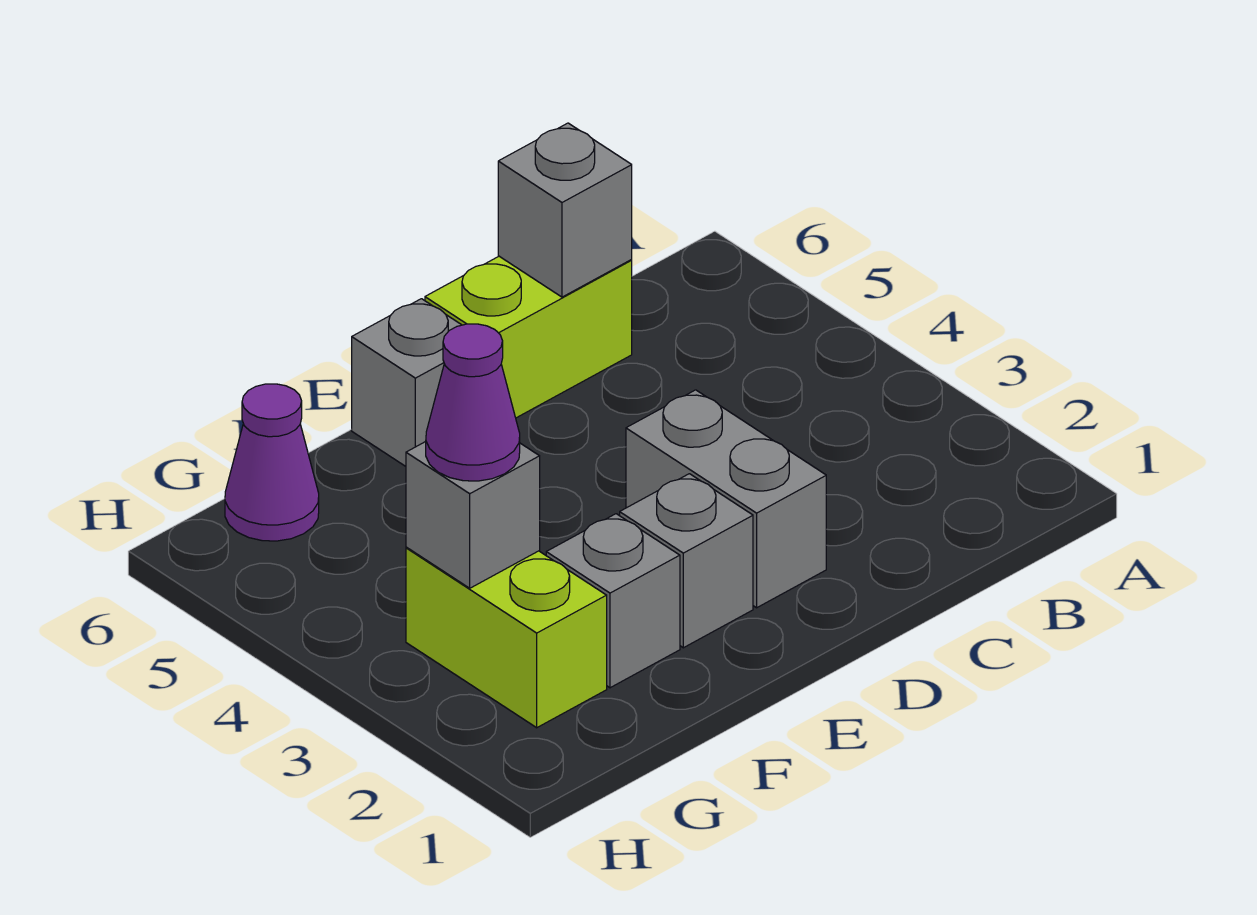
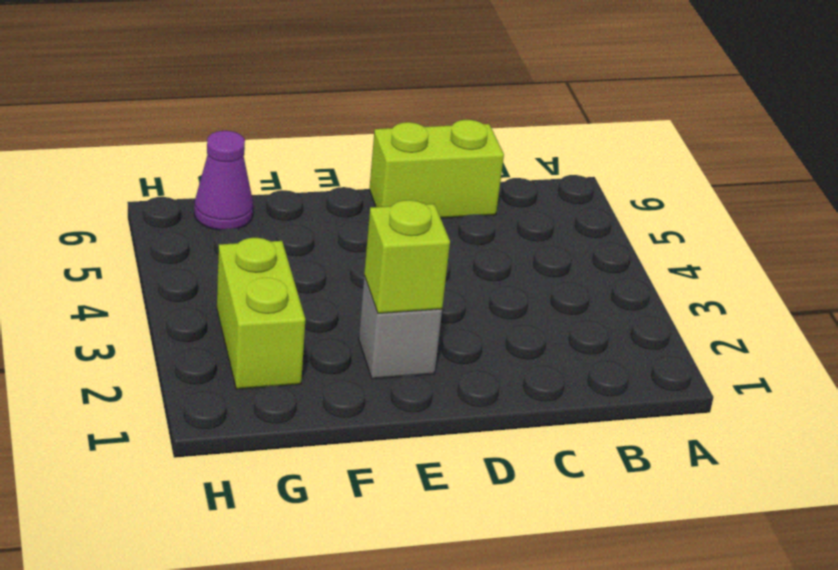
lime brick E2 level 2 -> none
none -> grey brick D2:D3 level 1
none -> grey brick E6 level 1

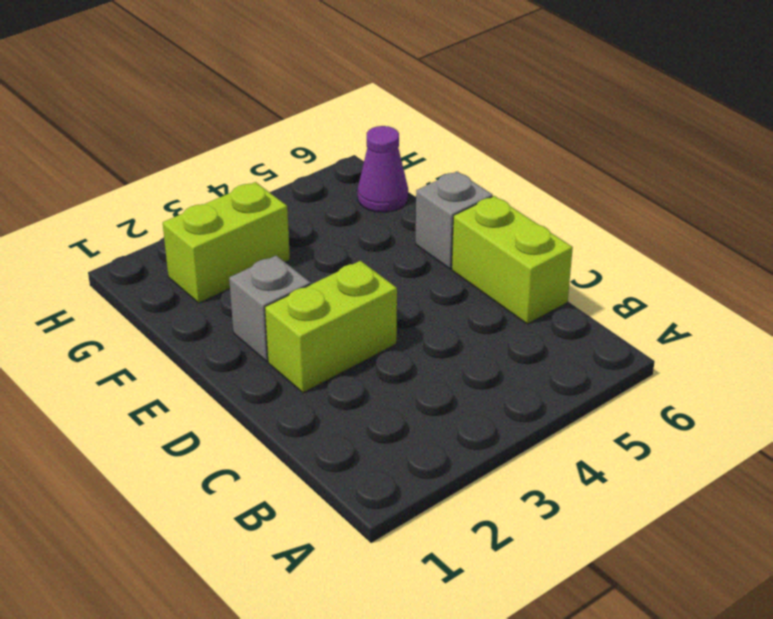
lime brick D2:D3 level 1 -> grey brick D2:D3 level 1
none -> grey brick F2 level 1
none -> grey brick C6 level 2

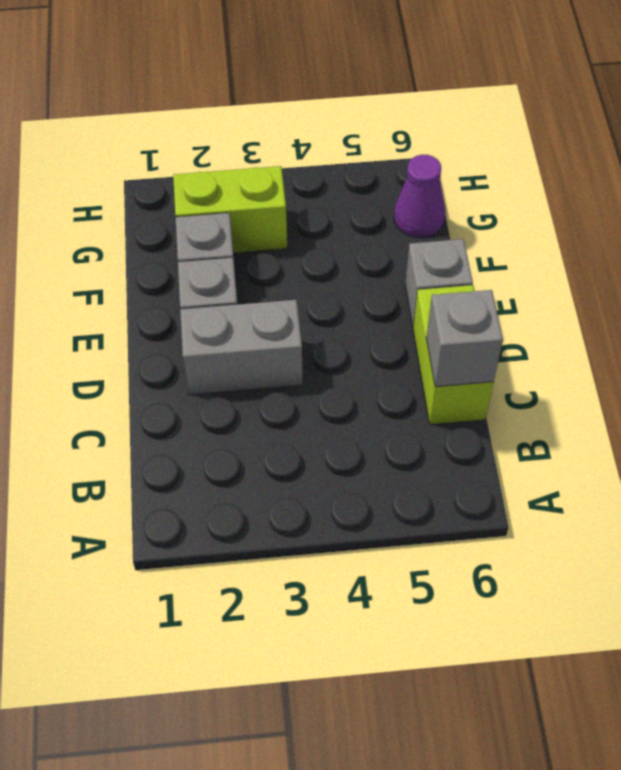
none -> grey brick G3 level 2
none -> purple cone G3 level 3

